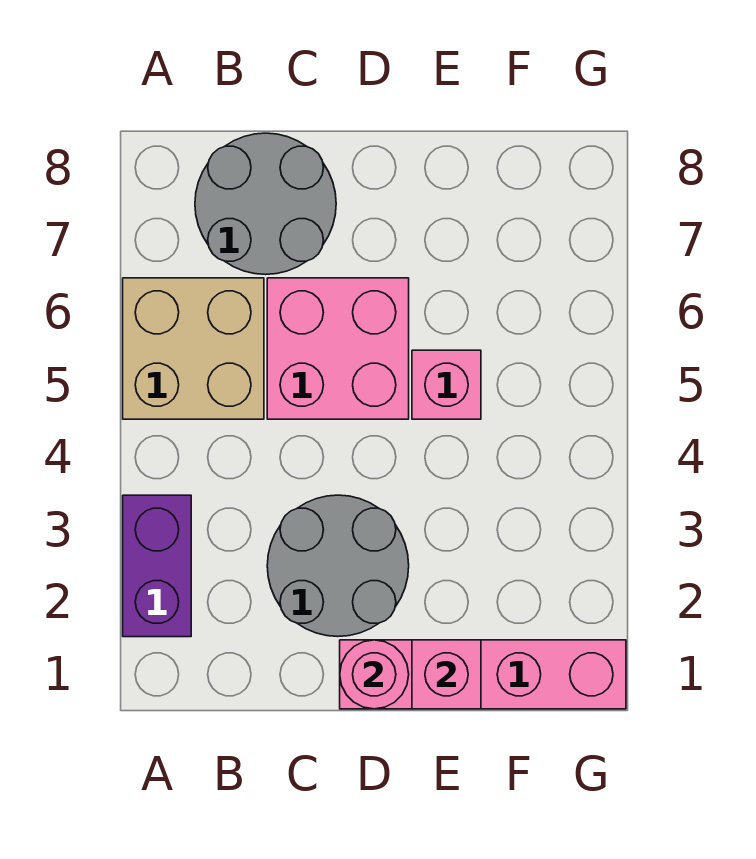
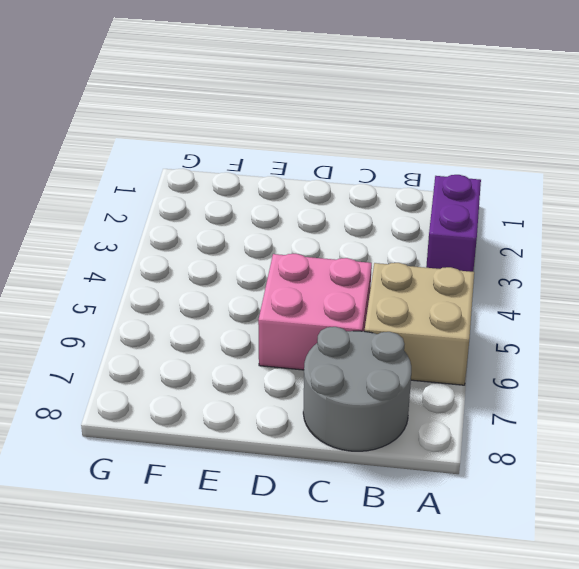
none -> grey round brick C2:D3 level 1
none -> pink brick D1:G1 level 1

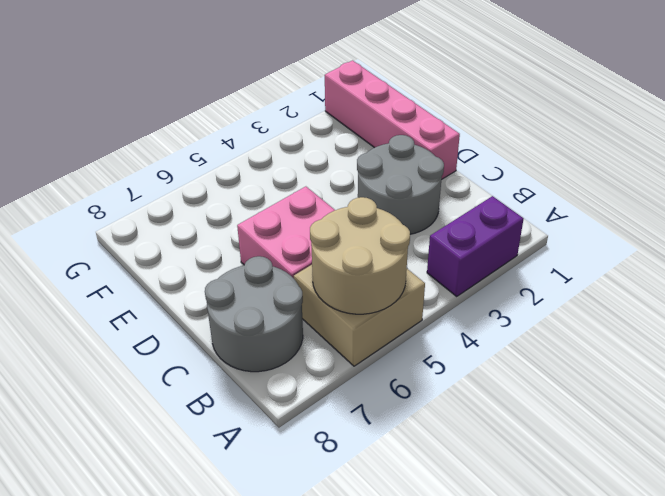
tan round brick A5:B6 level 2 -> none
none -> pink brick E5 level 1
none -> pink round brick D1 level 2

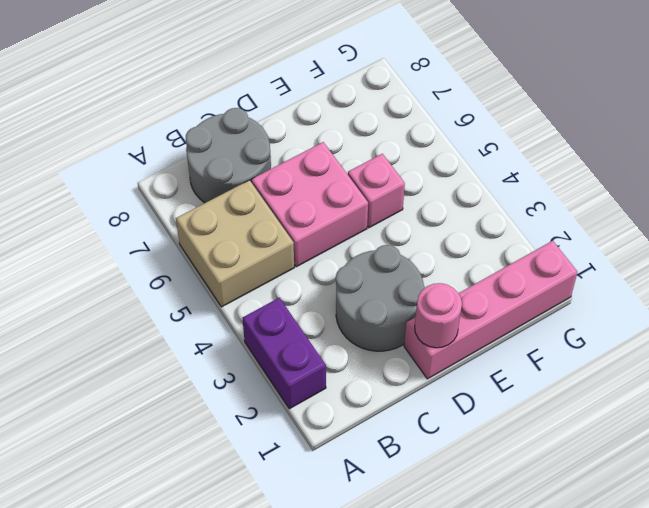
none -> pink brick E1 level 2

